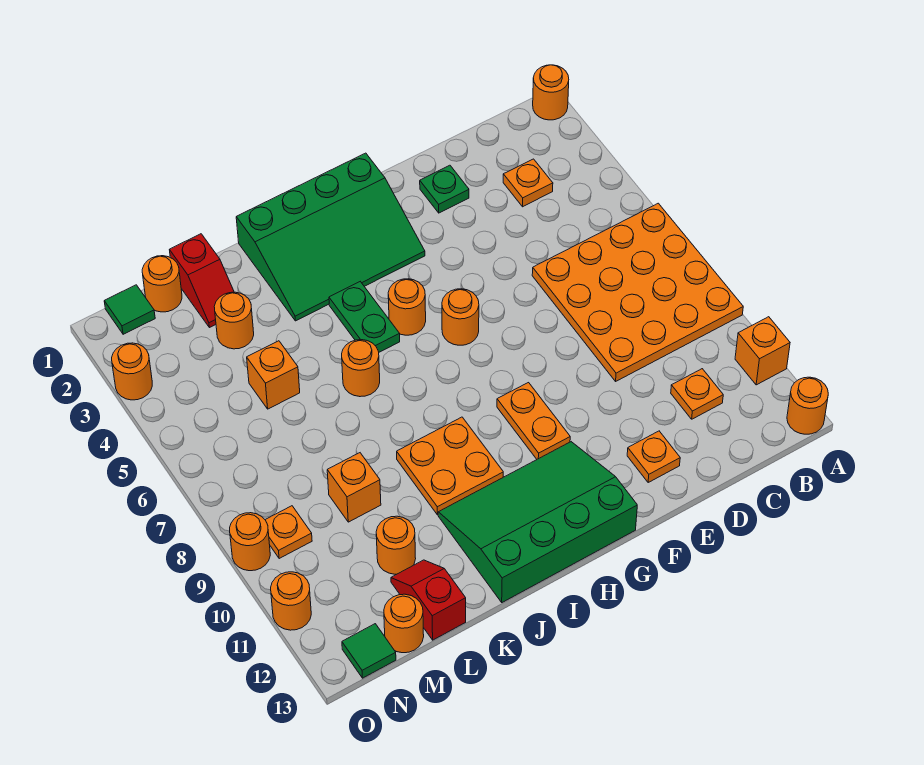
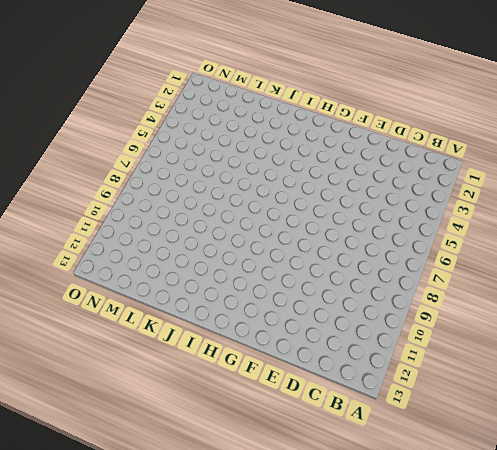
none -> orange round brick A1 level 1
none -> orange plate A6:D9 level 1
none -> orange brick A11 level 1
none -> orange round brick A13 level 1

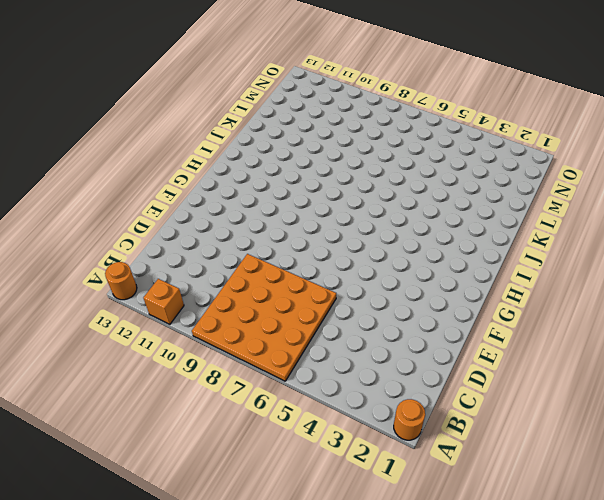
none -> orange plate C3 level 1
none -> orange plate C11 level 1
none -> green plate E2 level 1
none -> orange plate E12 level 1

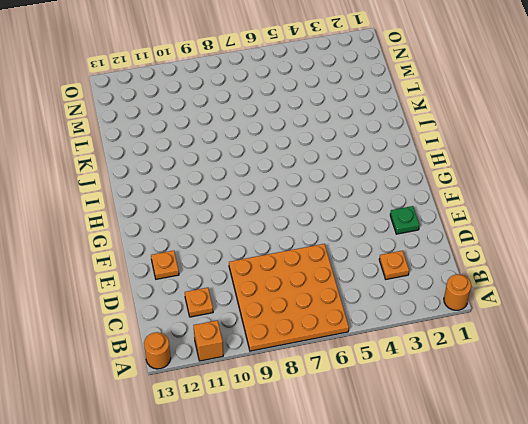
none -> green slope G1:J3 level 1 top 1
none -> orange round brick G6 level 1
none -> orange plate G9:G10 level 1
none -> green slope G11:J13 level 1 top 13

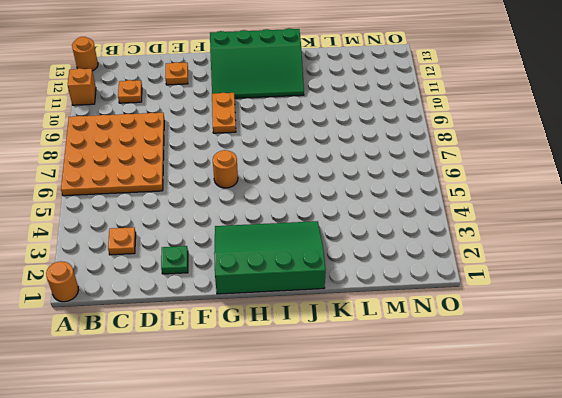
none -> orange round brick H5 level 1
none -> green plate I4:I5 level 1
none -> orange plate I9:J10 level 1
none -> orange round brick J6 level 1

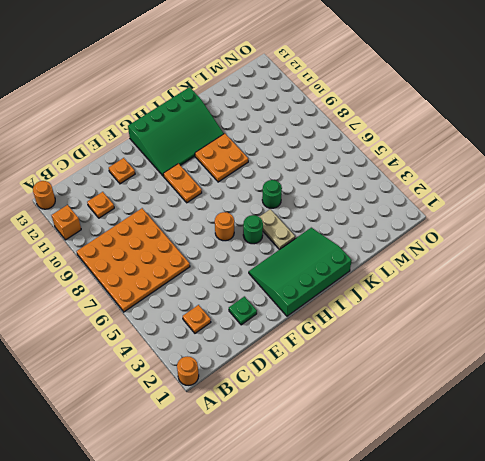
green round brick H5 level 1 -> orange round brick H5 level 1
tan plate I4:I5 level 1 -> green plate I4:I5 level 1
green round brick J6 level 1 -> orange round brick J6 level 1
none -> red slope L1:L2 level 1 top 1
none -> orange round brick L3 level 1
none -> orange brick L5 level 1
none -> orange brick L9 level 1

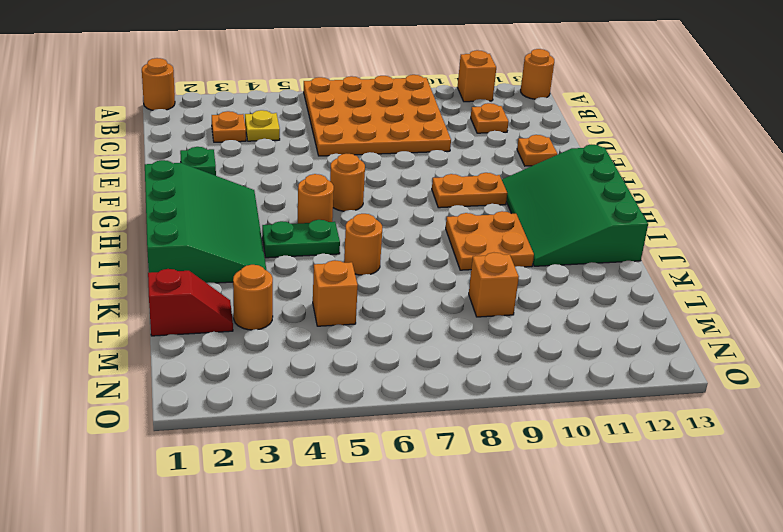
yellow plate C4 level 1 -> none
none -> orange round brick L11 level 1
none -> red slope L12:L13 level 1 top 13
none -> orange round brick M1 level 1
none -> orange round brick M13 level 1

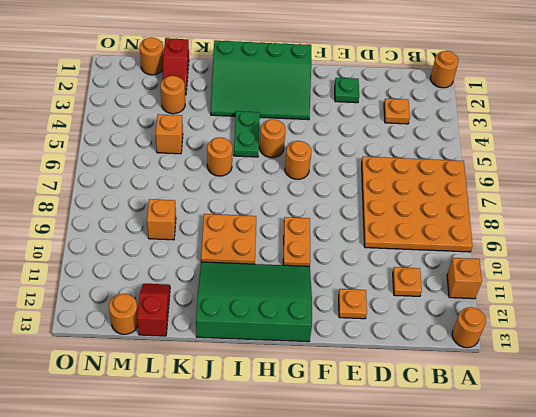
none -> orange round brick L11 level 1
none -> green tile N1 level 1
none -> orange plate N9 level 1
none -> green tile N13 level 1

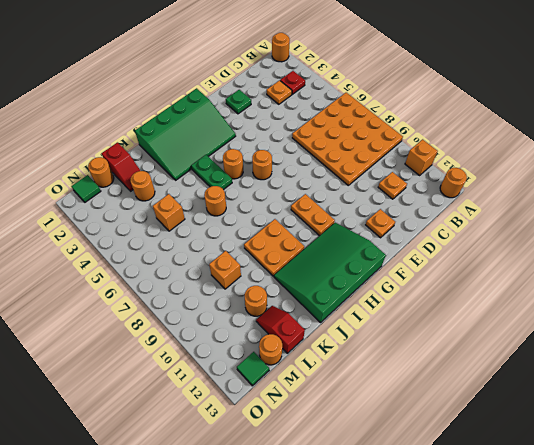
red plate B3 level 1 -> none
none -> orange plate N9 level 1
none -> orange round brick O3 level 1
none -> orange round brick O9 level 1
none -> orange round brick O11 level 1

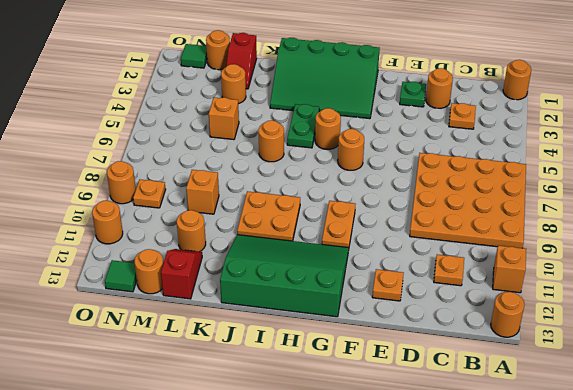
orange round brick D2 level 1 -> orange round brick O3 level 1

